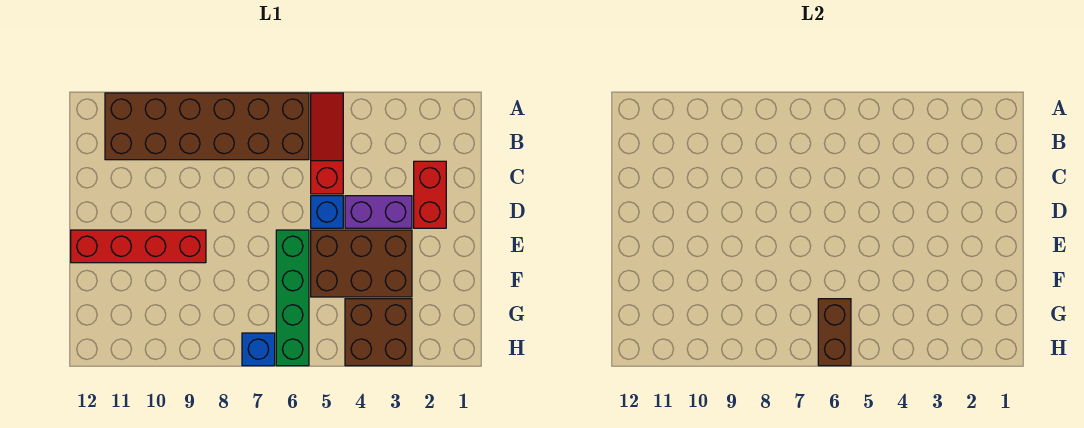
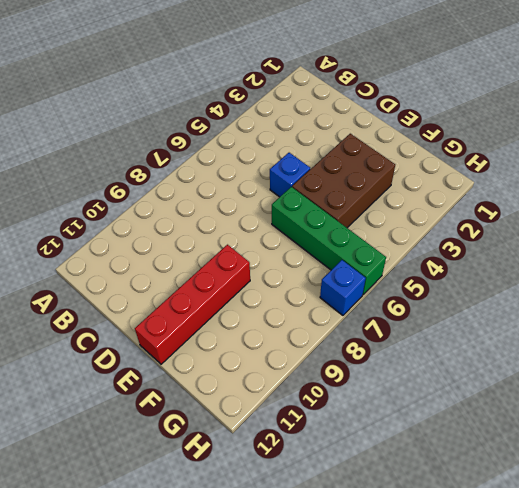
none -> red slope A5:C5 level 1 top C
none -> brown brick A6:B11 level 1

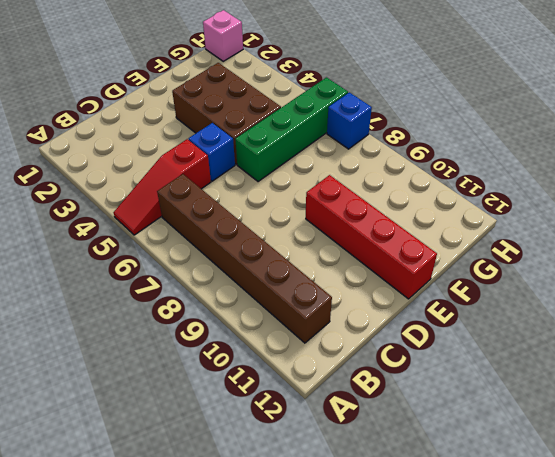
brown brick B6:B11 level 1 -> brown brick A6:B11 level 1
pink brick H1 level 1 -> none
none -> red brick C2:D2 level 1
none -> purple brick D3:D4 level 1

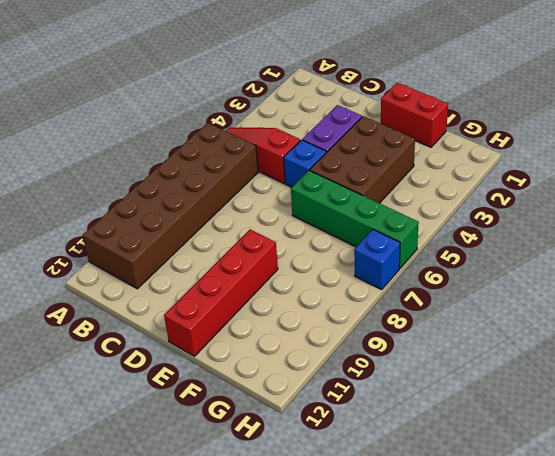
red brick E1:F1 level 1 -> red brick C2:D2 level 1
none -> brown brick G3:H4 level 1
none -> brown brick G6:H6 level 2

